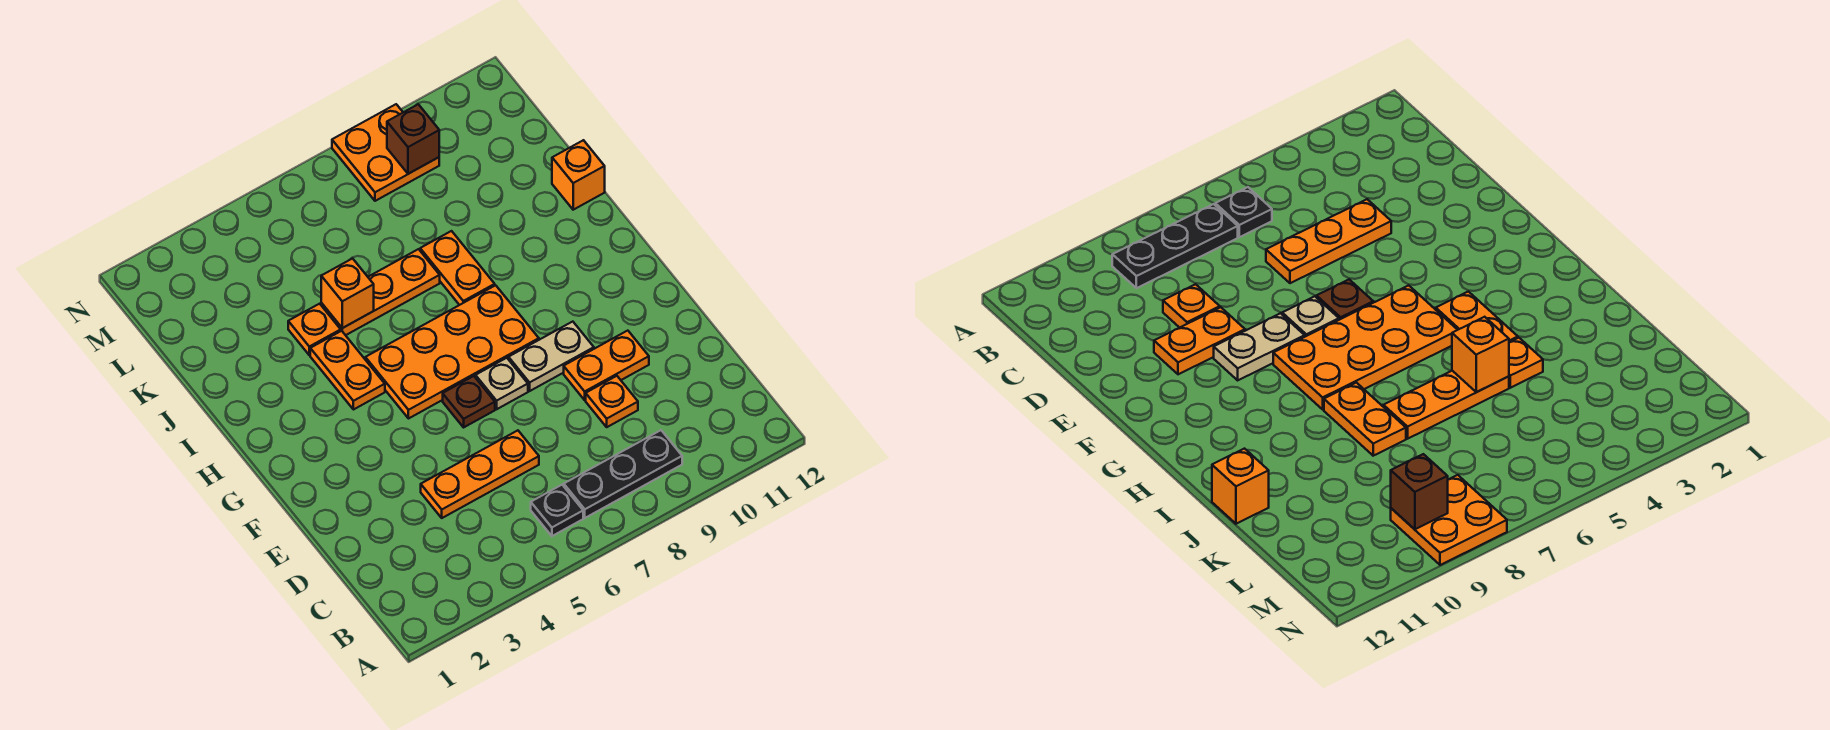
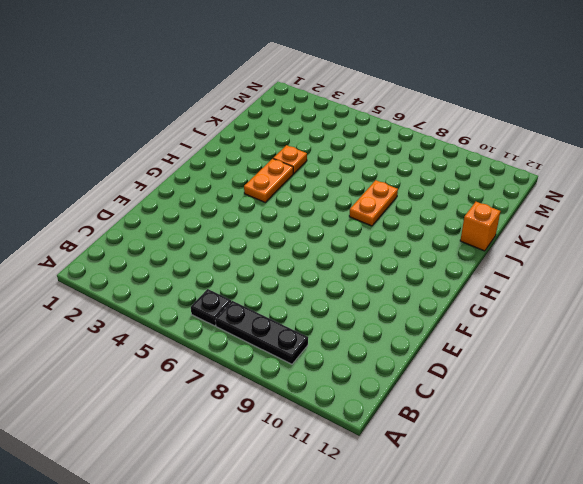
none -> orange plate D4:D6 level 1
none -> orange plate D9 level 1
none -> orange plate E9:E10 level 1

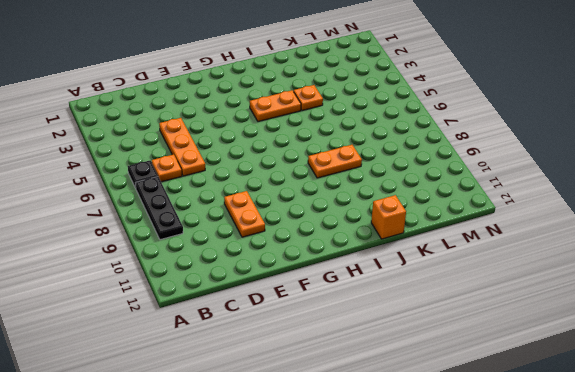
orange plate C6 level 1 -> orange plate D9 level 1
none -> brown plate F6 level 1
none -> tan plate F7 level 1
none -> tan plate F8:F9 level 1

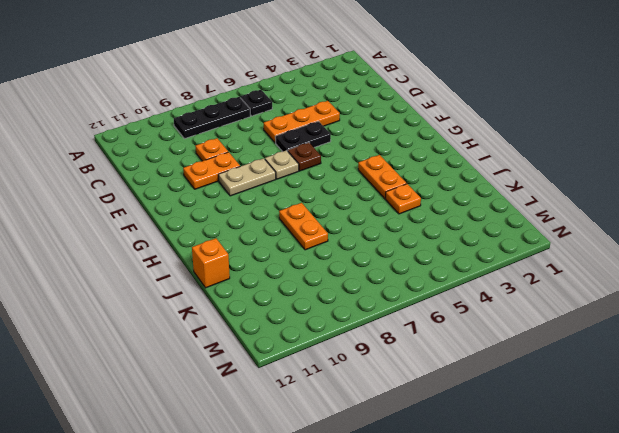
black plate E5:E6 level 1 -> none
none -> orange plate G5:H8 level 1
none -> orange plate J5:J7 level 1
none -> orange plate M8:N9 level 1

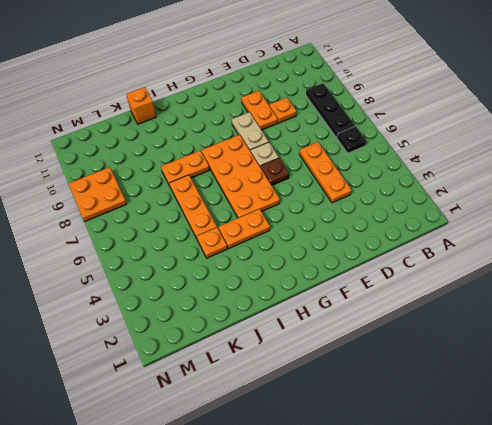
none -> orange brick J5 level 2
none -> brown brick M9 level 2

